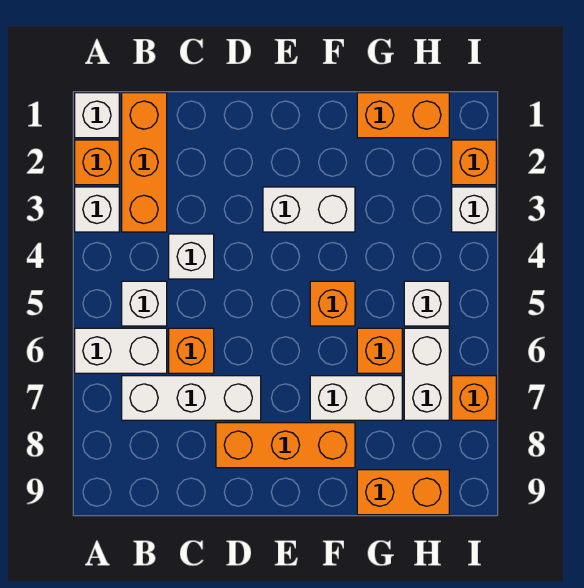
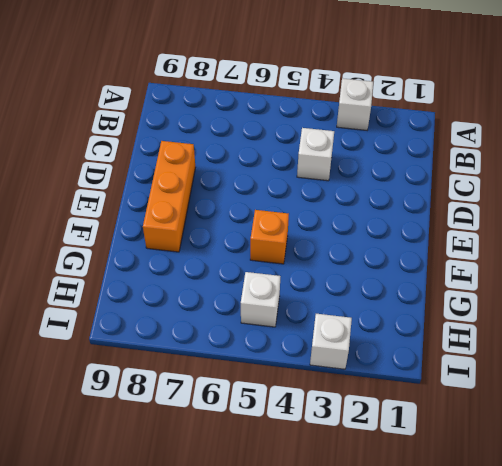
none -> white brick A1 level 1
none -> orange brick A2 level 1
none -> white brick A6:B6 level 1

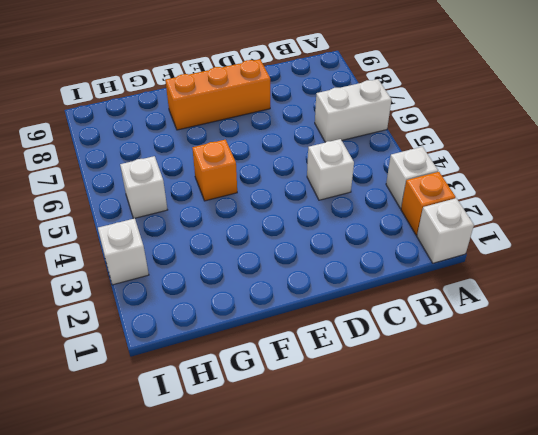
none -> orange brick B1:B3 level 1
none -> white brick B5 level 1
none -> white brick B7:D7 level 1

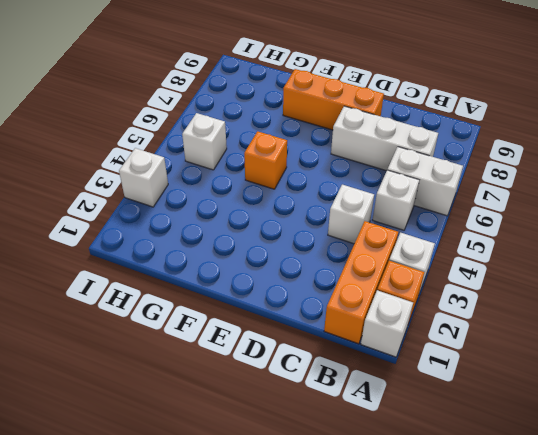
none -> orange brick C6 level 1
none -> white brick E3:F3 level 1
none -> white brick F7:G7 level 1

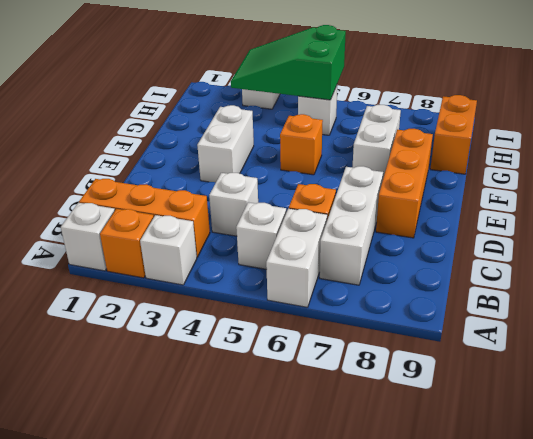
green slope H3:I5 level 2 top 5 -> none
none -> orange brick G1:H1 level 1
none -> orange brick G6 level 1
none -> white brick H6:H7 level 1

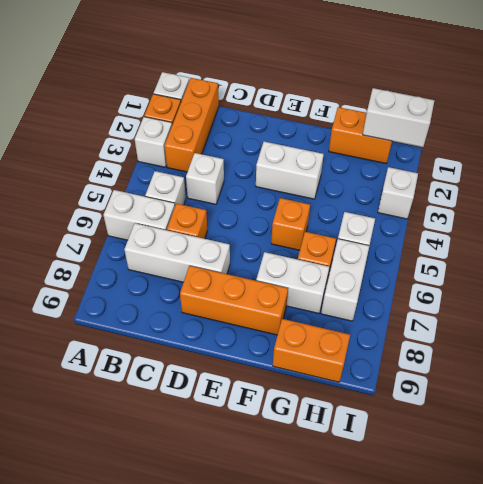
white brick H1:I1 level 2 -> none
none -> orange brick I2 level 1
none -> orange brick I7 level 1

